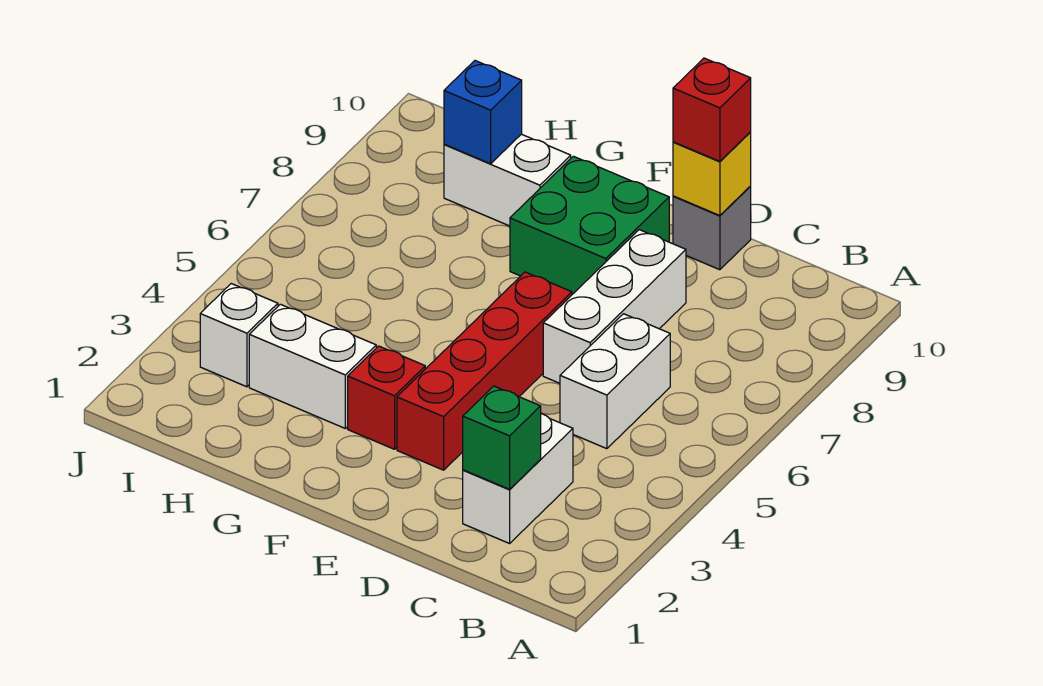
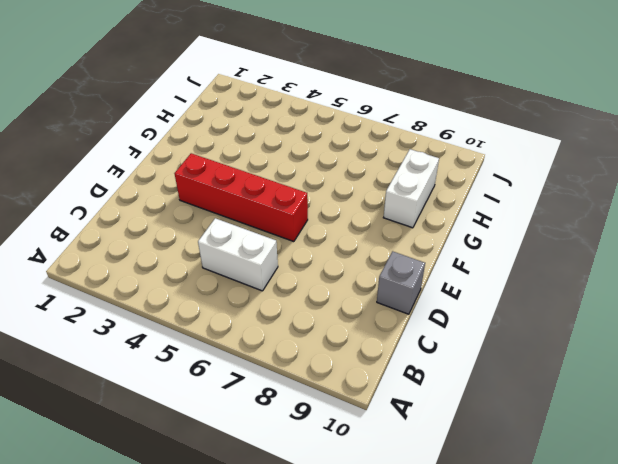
none -> white brick C2:C3 level 1
none -> white brick D6:D8 level 1
none -> green brick E8:F9 level 1

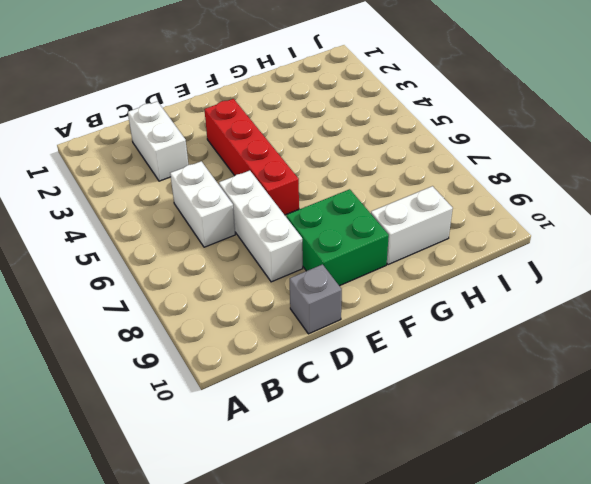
none -> red brick F3 level 1
none -> white brick G3:H3 level 1
none -> white brick I3 level 1

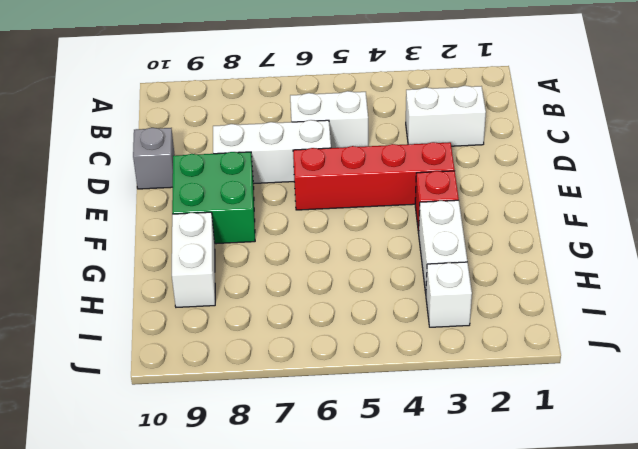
none -> green brick C2 level 2
none -> yellow brick D10 level 2
none -> blue brick H9 level 2

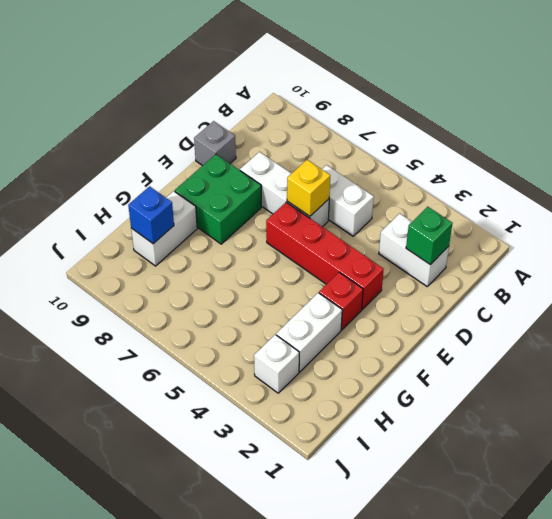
yellow brick D6 level 2 -> yellow brick D10 level 2
none -> red brick D10 level 3

